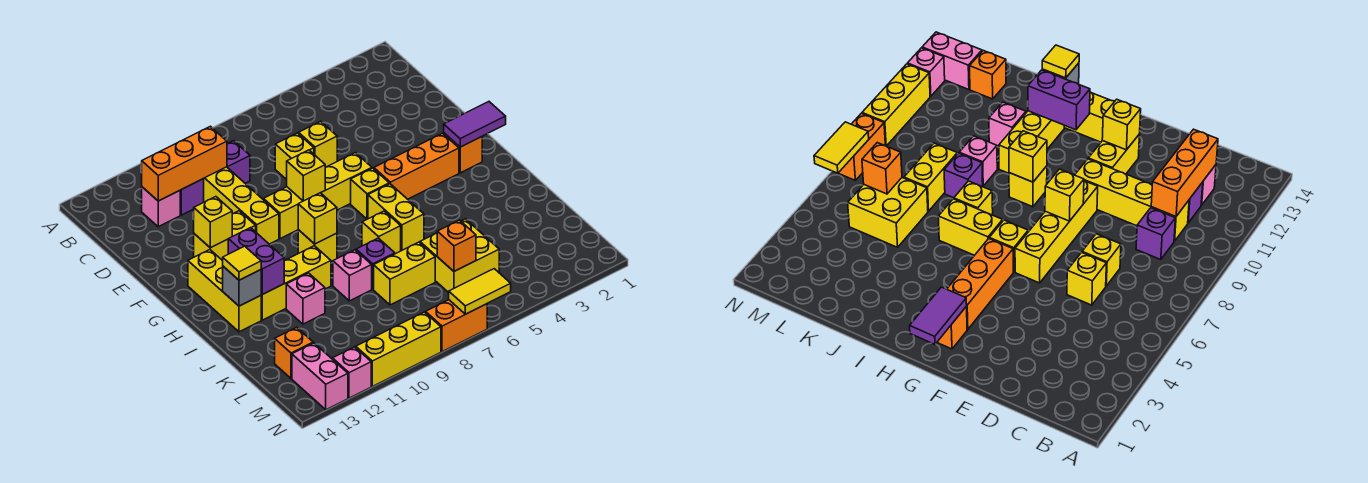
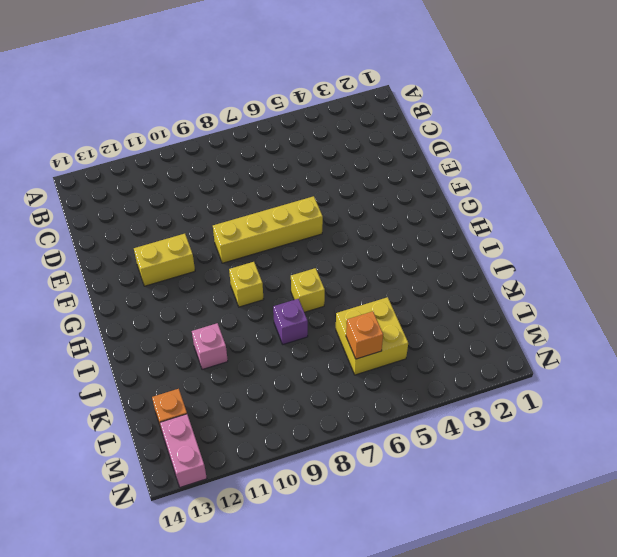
none -> purple brick C9 level 1
none -> yellow brick C10:F10 level 1
none -> purple brick C11 level 1
none -> pink brick C12 level 1

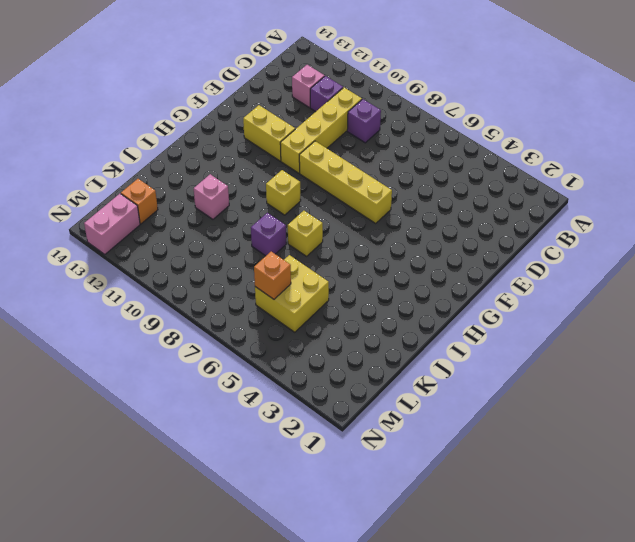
none -> yellow brick D6 level 1
none -> yellow brick D7 level 1
none -> orange brick G2 level 1
none -> orange brick G3:G5 level 1

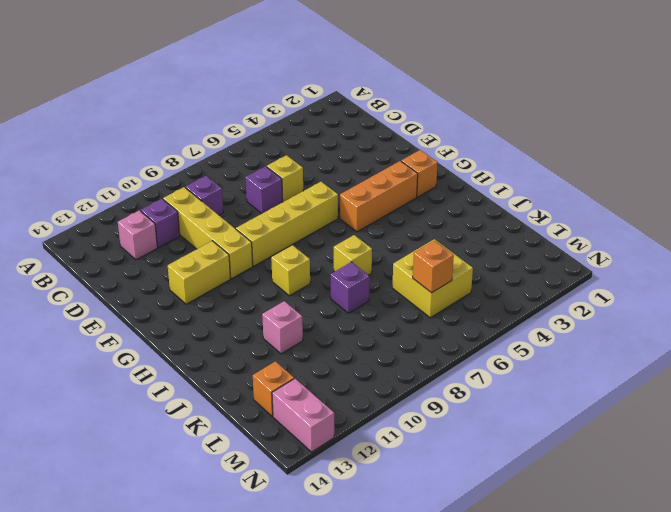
purple brick D7 level 1 -> yellow brick D7 level 1
none -> yellow brick G6 level 1
none -> yellow brick G13:I13 level 1
none -> yellow brick H6:I6 level 1
none -> yellow brick I10:I12 level 1

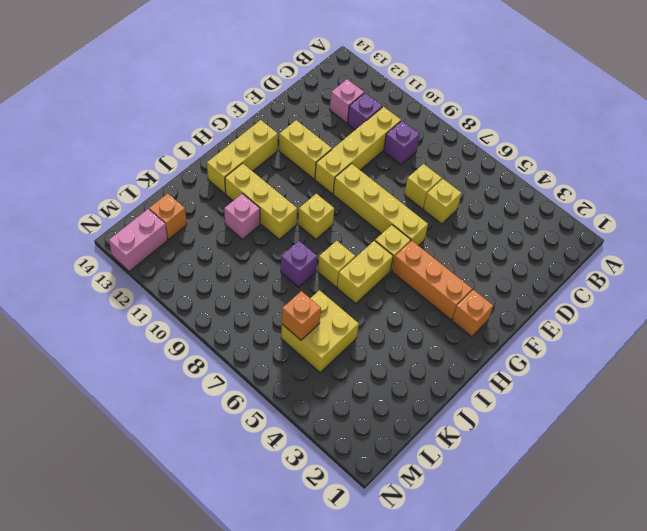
none -> pink brick J9 level 1
none -> yellow brick K7:K8 level 1
none -> orange brick N7:N8 level 1
none -> yellow brick N9:N11 level 1

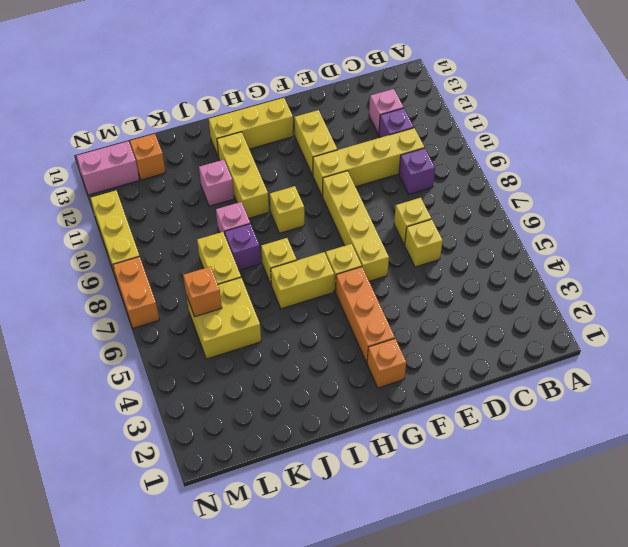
none -> pink brick N12 level 1
none -> orange brick C10:C12 level 2
none -> yellow brick F8 level 2
none -> yellow brick F12 level 2

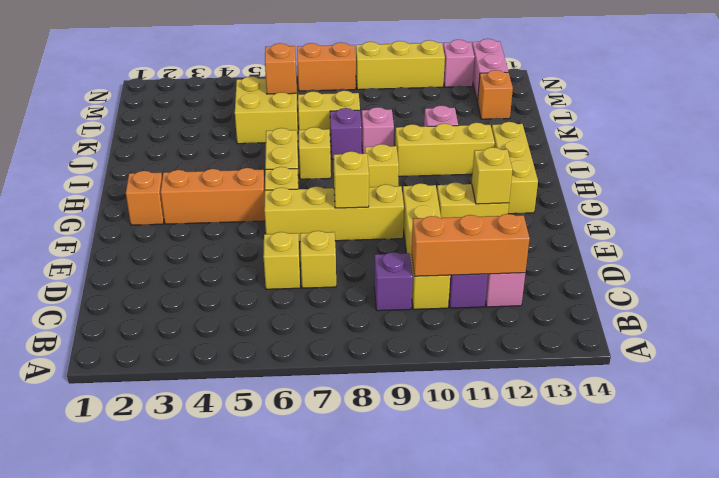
none -> purple tile G1:G2 level 2
none -> yellow brick H9 level 2
none -> purple brick H12:I12 level 2
none -> grey brick I13 level 2

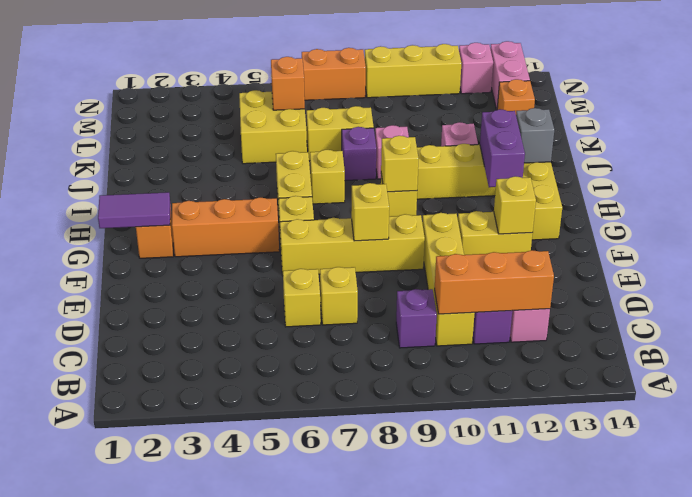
none -> yellow tile N6:N7 level 2
none -> yellow tile I13 level 3

